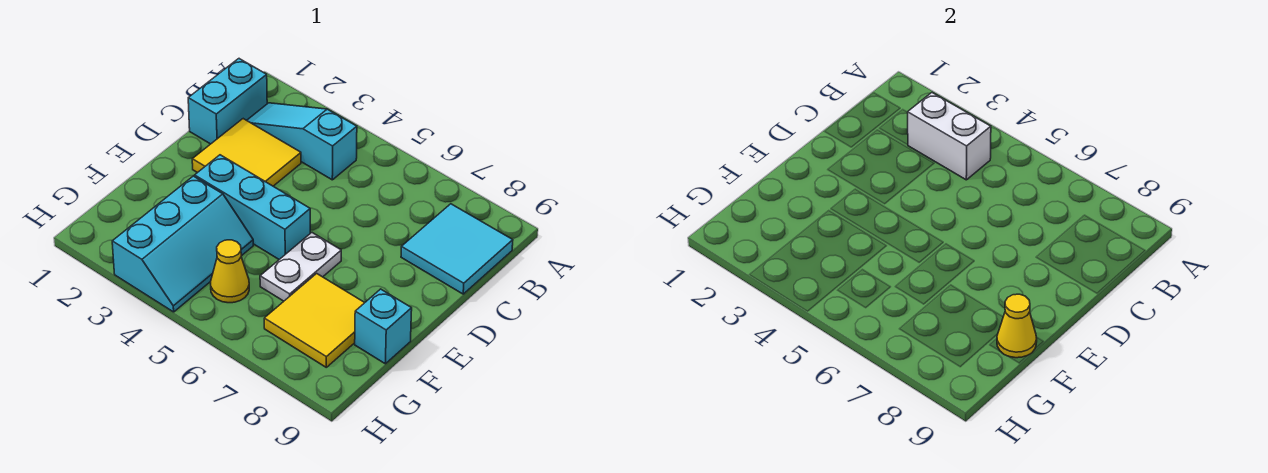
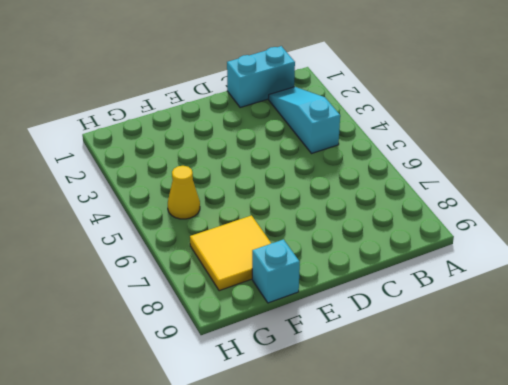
none -> cyan tile B8:C9 level 1
none -> yellow tile C2:D3 level 1
none -> cyan brick E3:E5 level 1

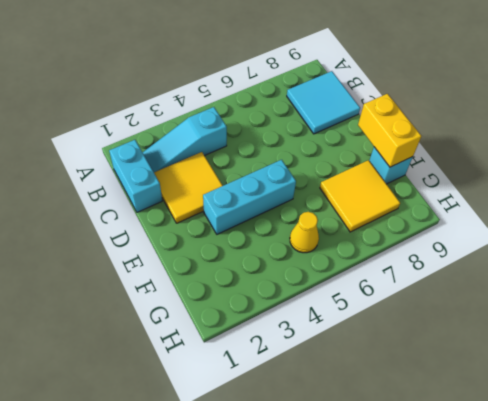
yellow brick E9:F9 level 2 -> yellow cone F9 level 2
none -> white plate E6:F6 level 1
none -> cyan slope F3:H4 level 1 top 3
none -> white brick B3:B4 level 2

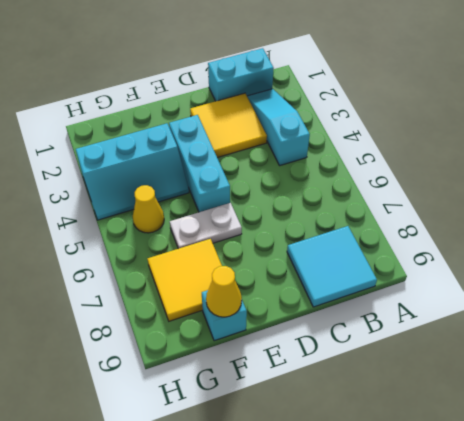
none -> white brick B3:B4 level 2

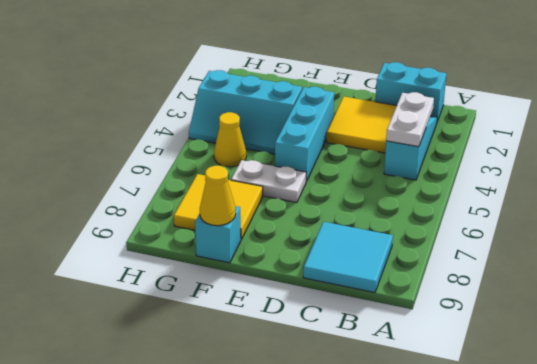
white plate B3:B4 level 2 -> white brick B3:B4 level 2

